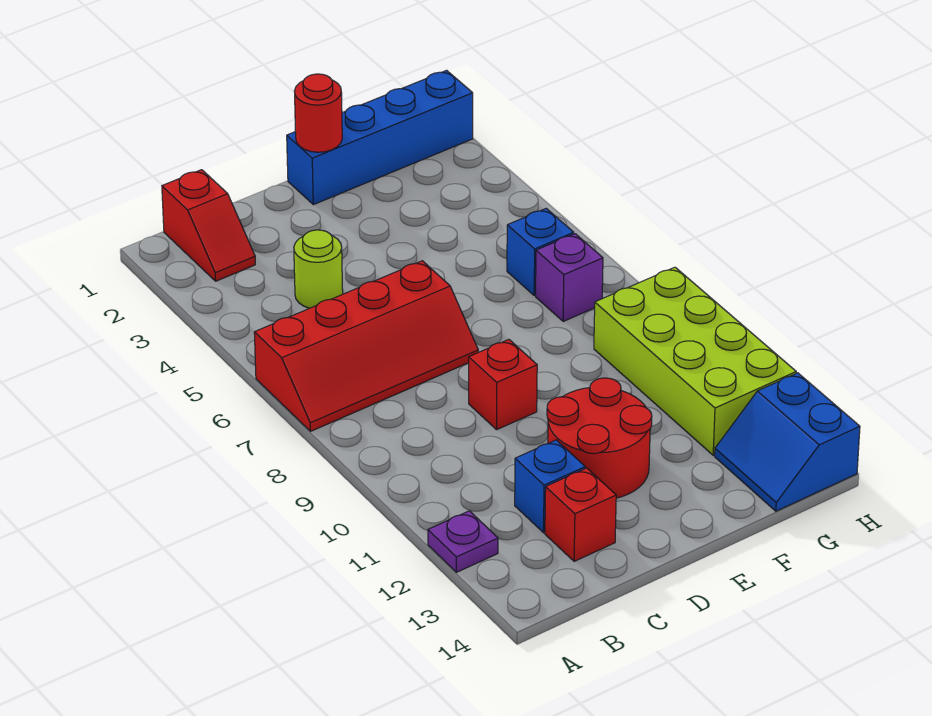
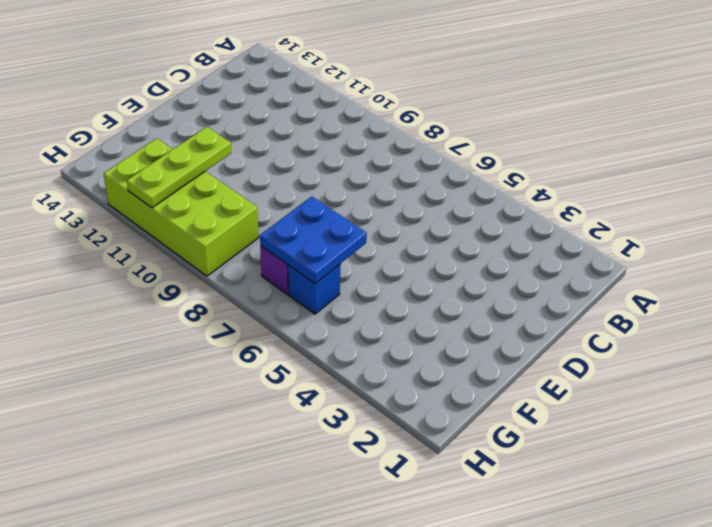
blue plate F6:G7 level 2 -> none
lime plate F11:H11 level 2 -> none
none -> red slope A6:D7 level 1 top 6
none -> purple plate A12 level 1
none -> red slope B1:B2 level 1 top 1

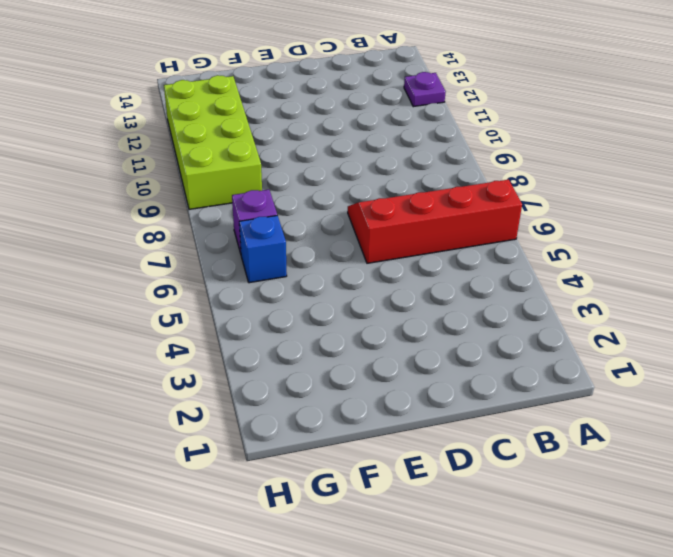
none -> red slope B1:B2 level 1 top 1
none -> lime round brick C4 level 1
none -> blue brick C12 level 1

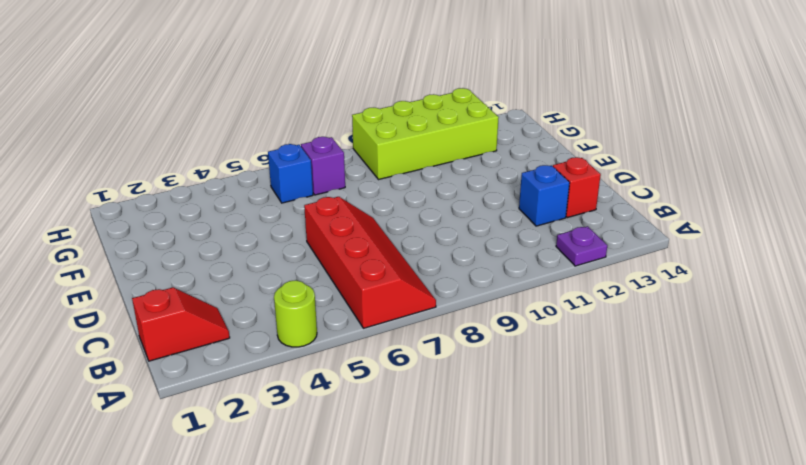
lime round brick A4 level 1 -> lime round brick C4 level 1
none -> red brick D9 level 1
none -> red round brick D11:E12 level 1
none -> blue brick E1:H1 level 1

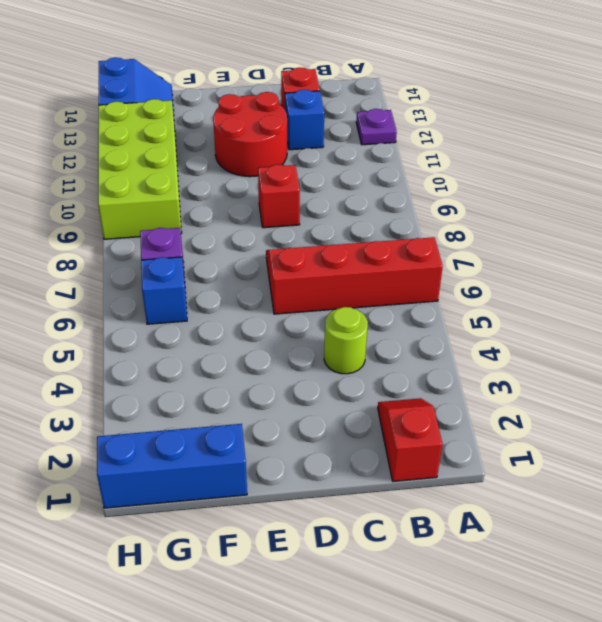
blue brick F1:H1 level 1 -> blue brick E1:H1 level 1
none -> red round brick E1 level 2

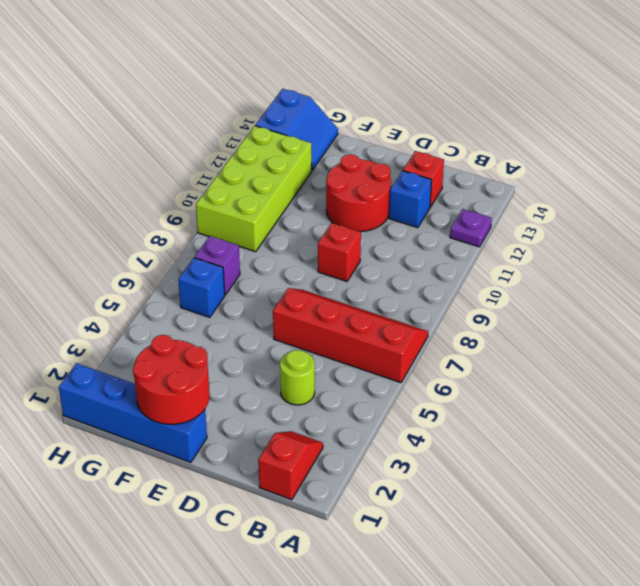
red round brick E1:F2 level 2 -> red round brick E1 level 2

